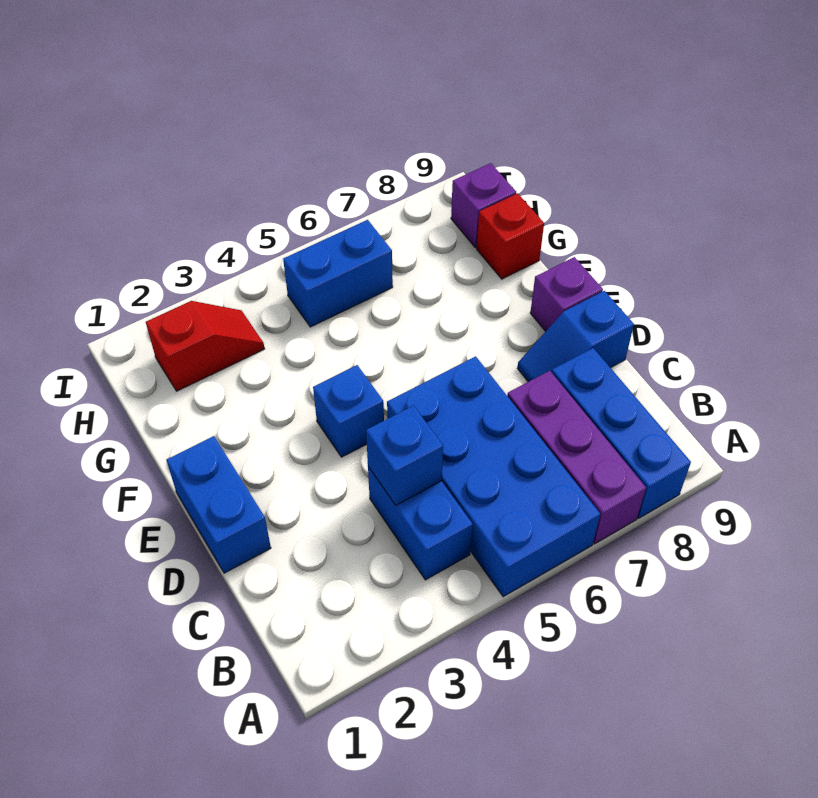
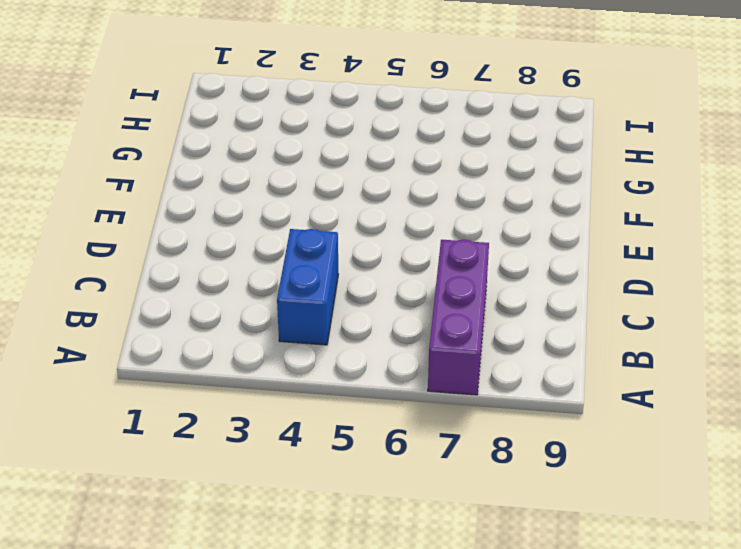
none -> blue brick A5:D6 level 1
none -> blue brick A8:C8 level 1
none -> blue brick D1:E1 level 1

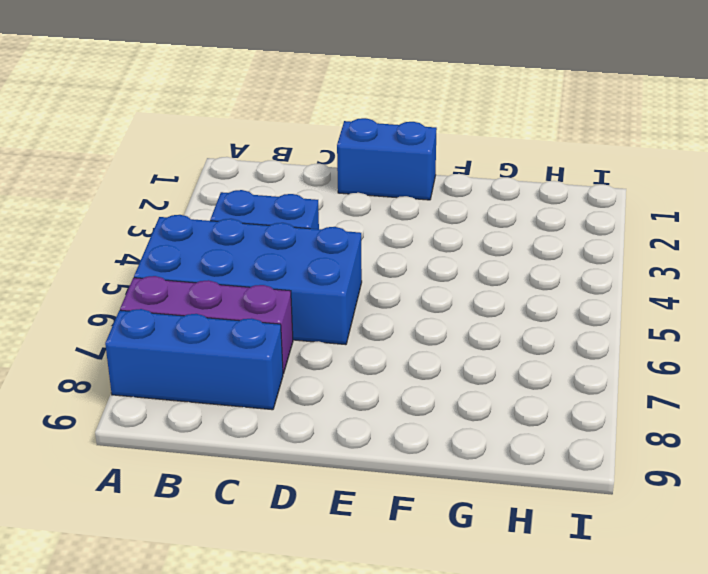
none -> blue slope D8:D9 level 1 top 9
none -> blue brick E4 level 1
none -> purple brick E9 level 1

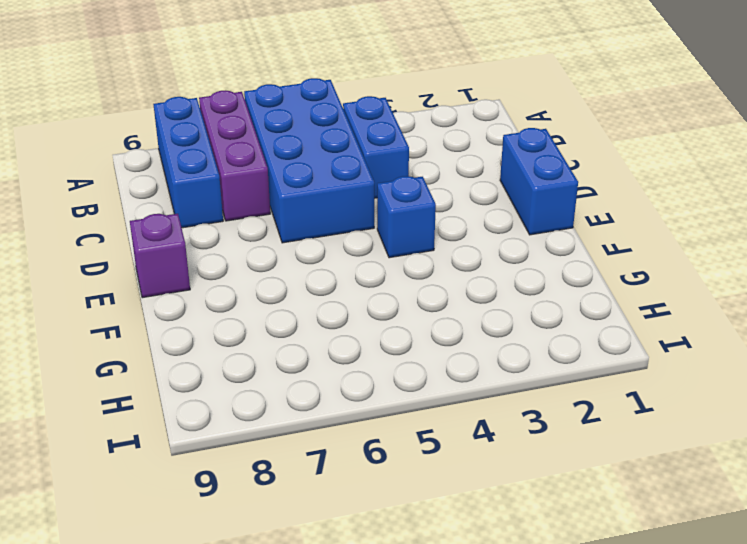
none -> blue slope D8:D9 level 1 top 9
none -> red brick G9 level 1
none -> red slope H2:H3 level 1 top 2

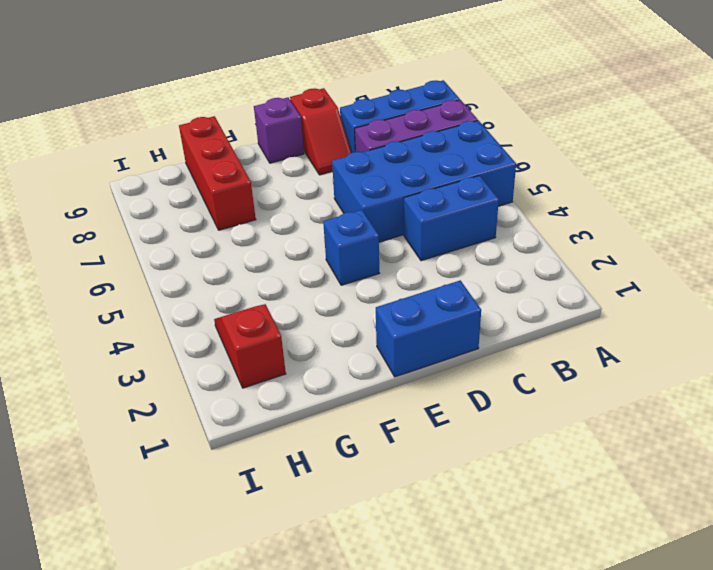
red slope D8:D9 level 1 top 9 -> blue slope D8:D9 level 1 top 9
red brick G7:G9 level 1 -> red brick G9 level 1
none -> blue brick H5:H6 level 1
none -> purple brick H9 level 1
none -> blue brick C4 level 2

